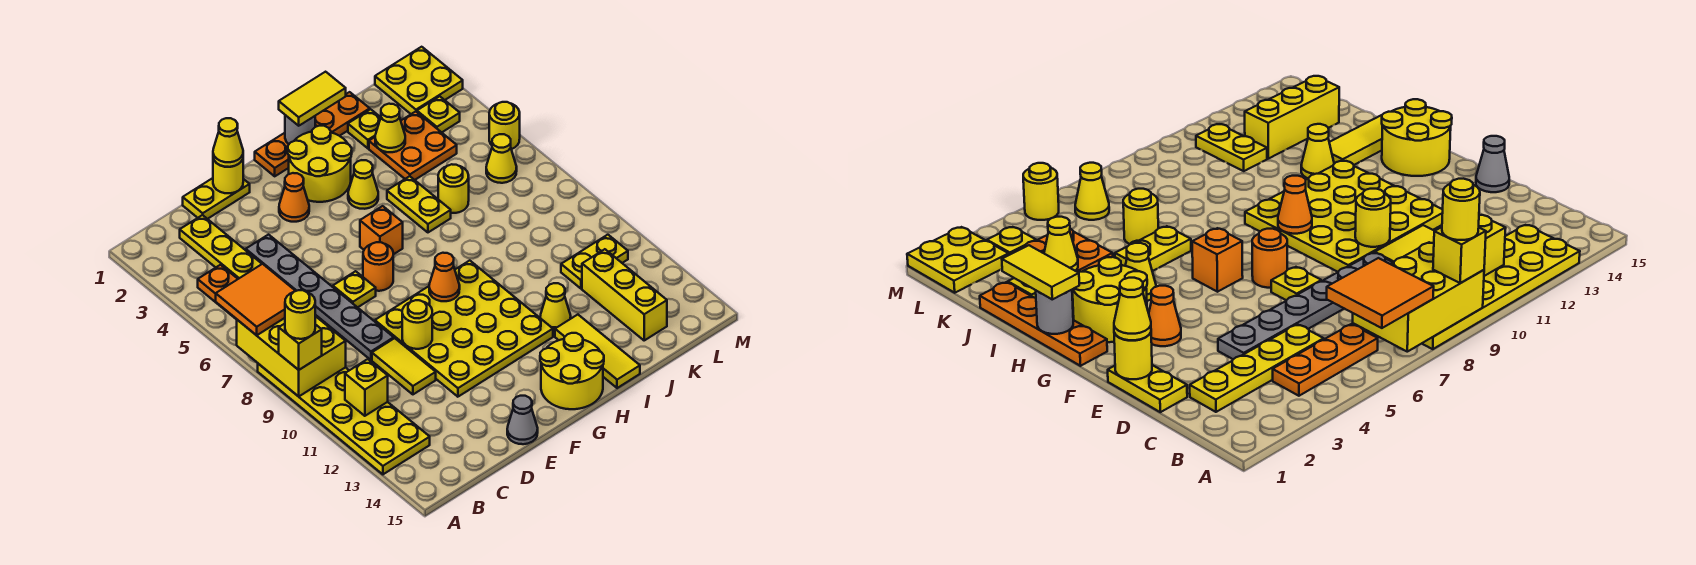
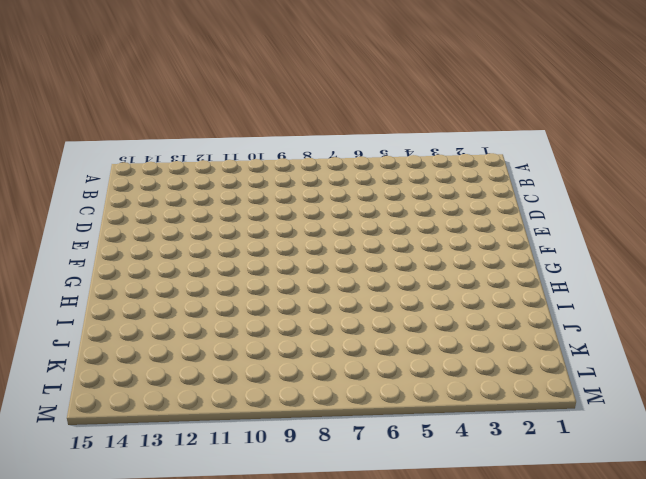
none -> yellow plate A8:B13 level 1
none -> orange plate B4:B6 level 1
none -> yellow plate C2:C5 level 1
none -> yellow plate D1:E1 level 1

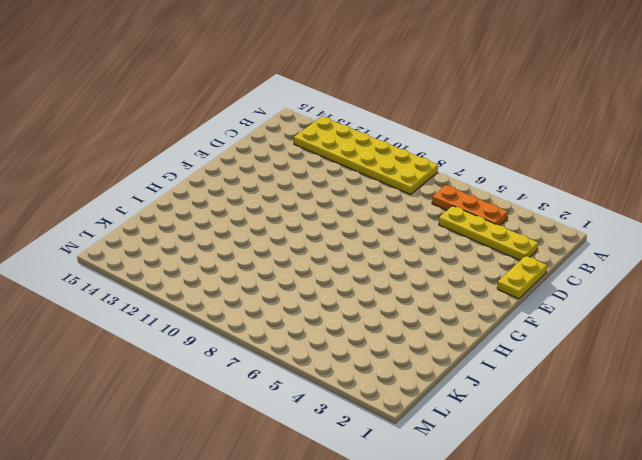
none -> grey plate D4:D9 level 1
none -> yellow tile D10:D11 level 1
none -> yellow plate E7 level 1
none -> yellow plate E9:H12 level 1

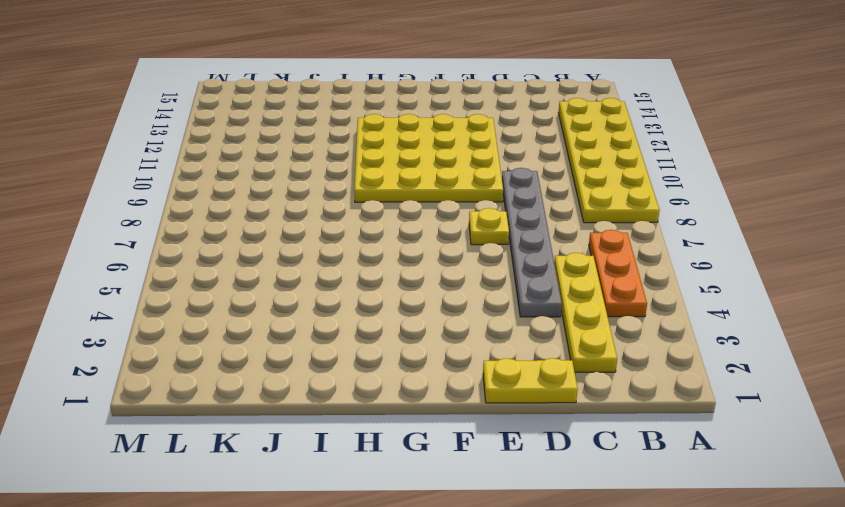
none -> yellow tile D10:D11 level 1
none -> grey cone E15 level 1
none -> orange cone F3 level 1
none -> orange round brick F7 level 1

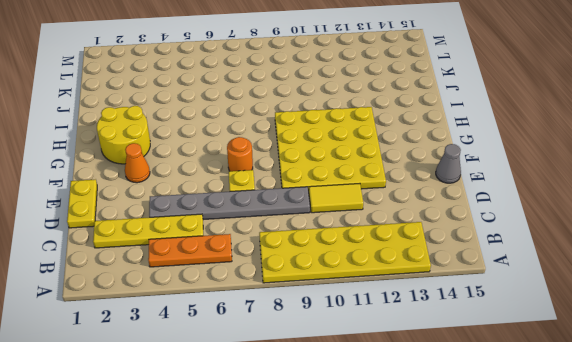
none -> orange plate G1:J1 level 1
none -> orange brick G6 level 1
none -> yellow round brick G14:H15 level 1
none -> yellow cone H4 level 1

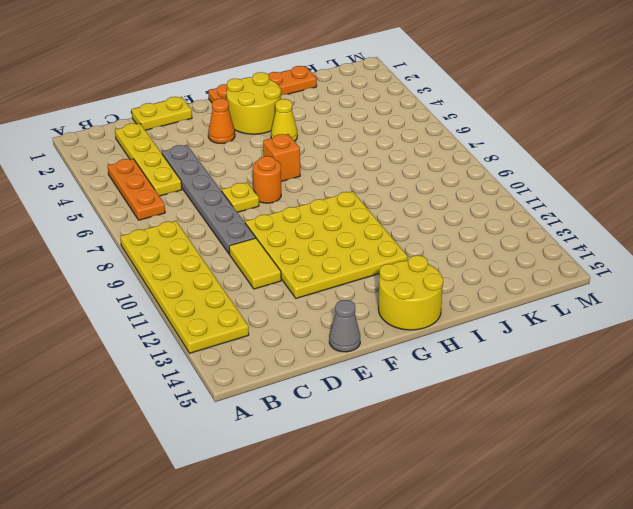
none -> yellow plate I5:I6 level 1
none -> yellow cone I12 level 1
none -> yellow tile I13:I15 level 1
none -> yellow plate J2 level 1

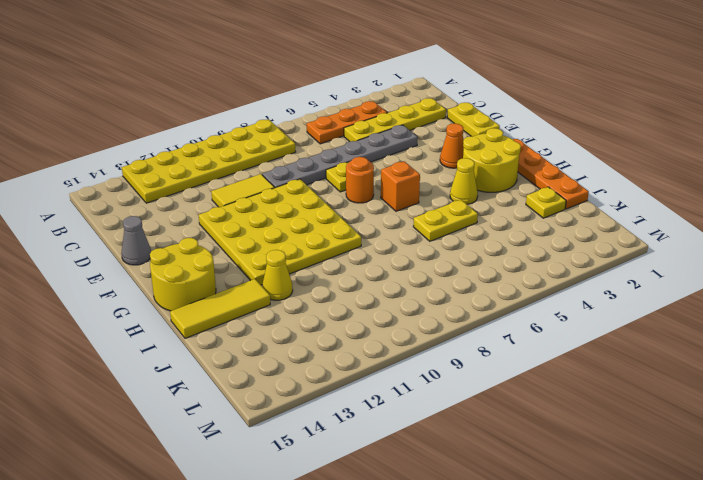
none -> orange plate J3:K4 level 1
none -> yellow round brick J6 level 1
none -> yellow plate K11:L11 level 1
none -> yellow brick K12:K14 level 1

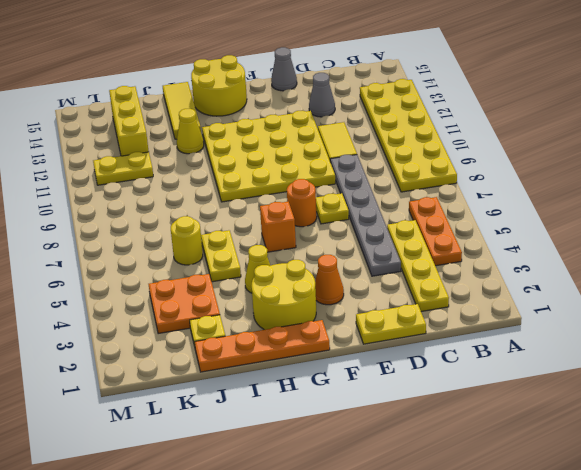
grey cone D13 level 1 -> none
none -> yellow plate L1:M2 level 1
none -> yellow plate L3 level 1
none -> yellow cone L6 level 1
none -> yellow round brick M5 level 1

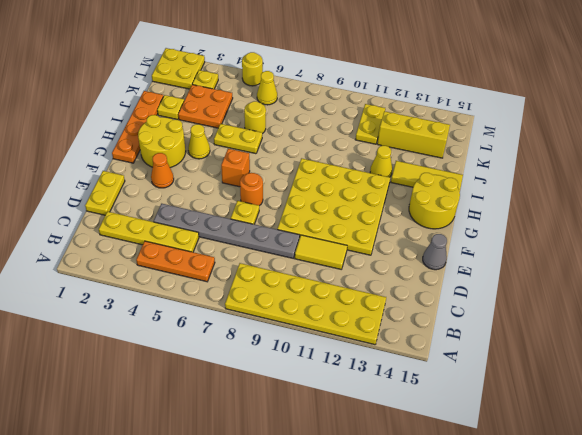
none -> yellow brick A7:B9 level 2
none -> yellow brick B11 level 2
none -> yellow round brick E1 level 2
none -> yellow round brick E10 level 2

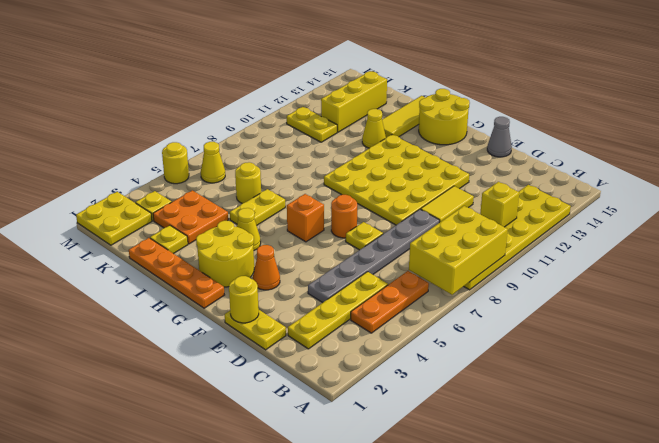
none -> yellow round brick E10 level 2
none -> orange cone G9 level 2
none -> grey round brick H1 level 2
none -> yellow cone J3 level 2

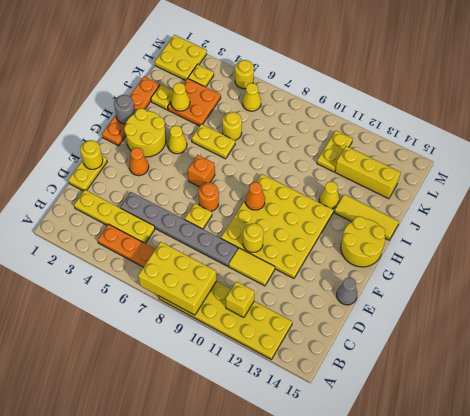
none -> orange tile A6:B7 level 3
none -> yellow brick A9 level 3
none -> yellow cone E1 level 3
none -> yellow tile H1:I1 level 3

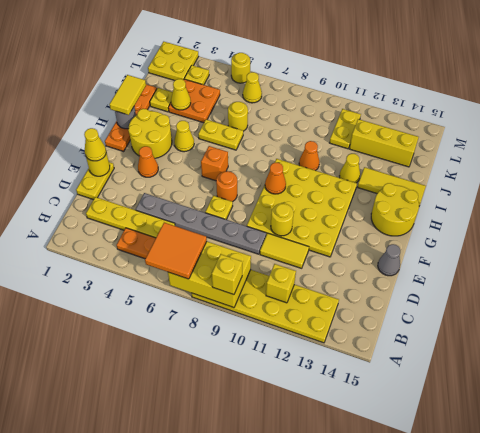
orange cone I10 level 1 -> none
none -> yellow round brick A9 level 4

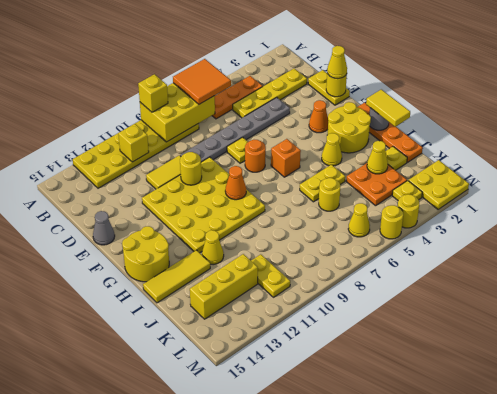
yellow round brick M4 level 1 -> yellow round brick A9 level 4

